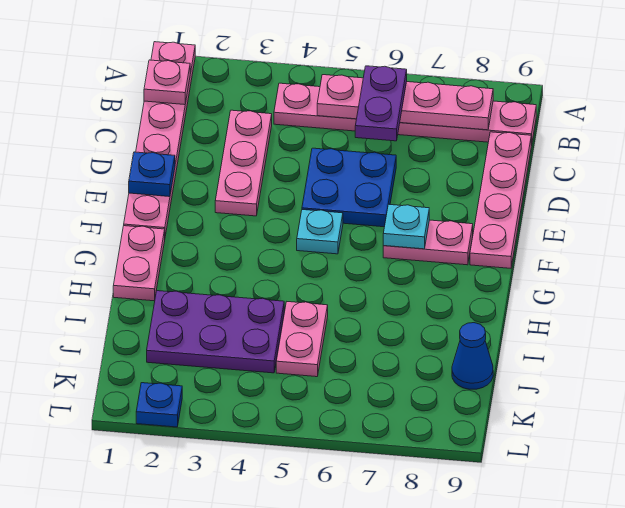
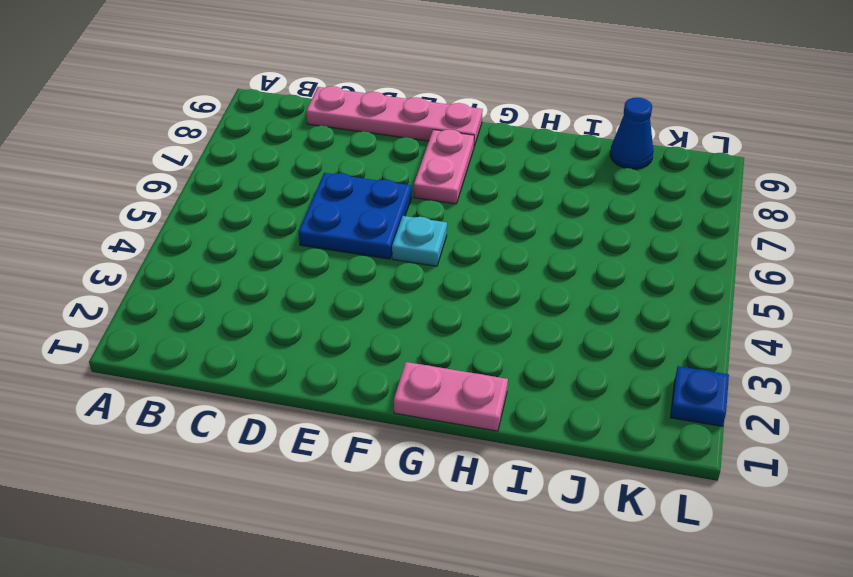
none -> pink plate A1:F1 level 1
none -> pink plate B4:B9 level 1
none -> pink plate C3:E3 level 1

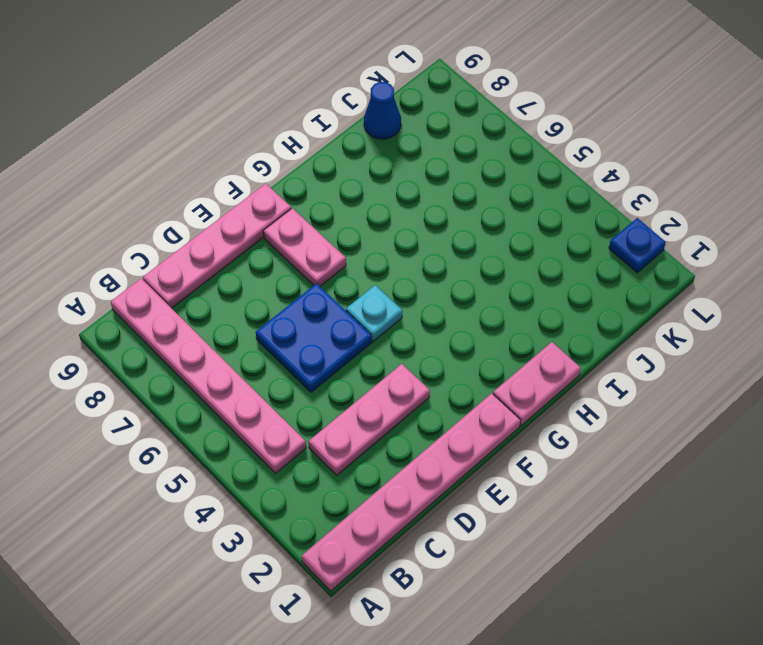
none -> purple plate I2:J4 level 1
none -> pink plate I5:J5 level 1
none -> pink plate B1 level 2

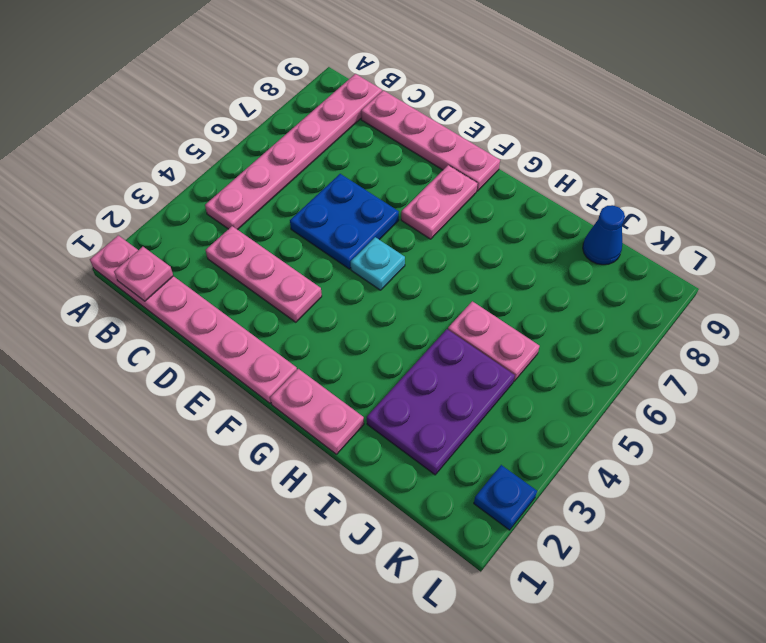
none -> pink plate B5:B8 level 2
none -> blue plate E1 level 2
none -> cyan plate F7 level 2

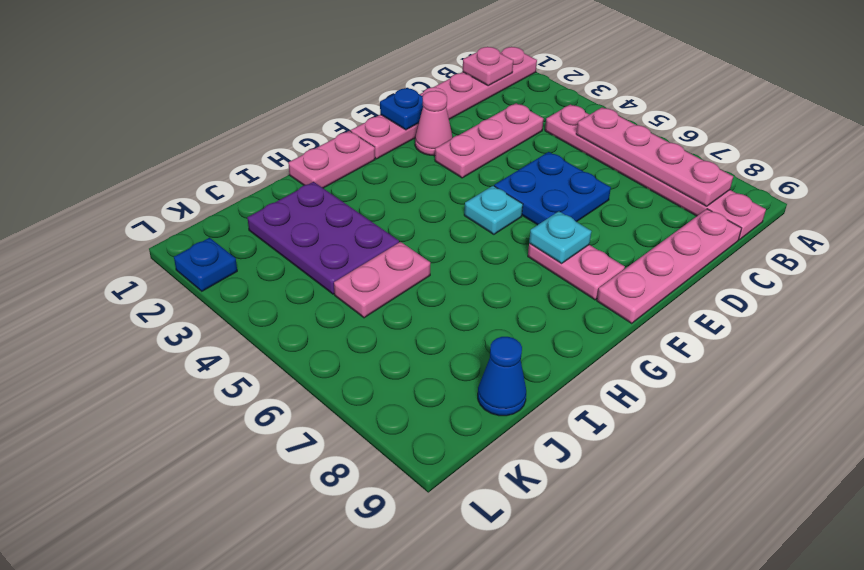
pink cone E2 level 1 -> none
none -> purple plate B6:C6 level 3

